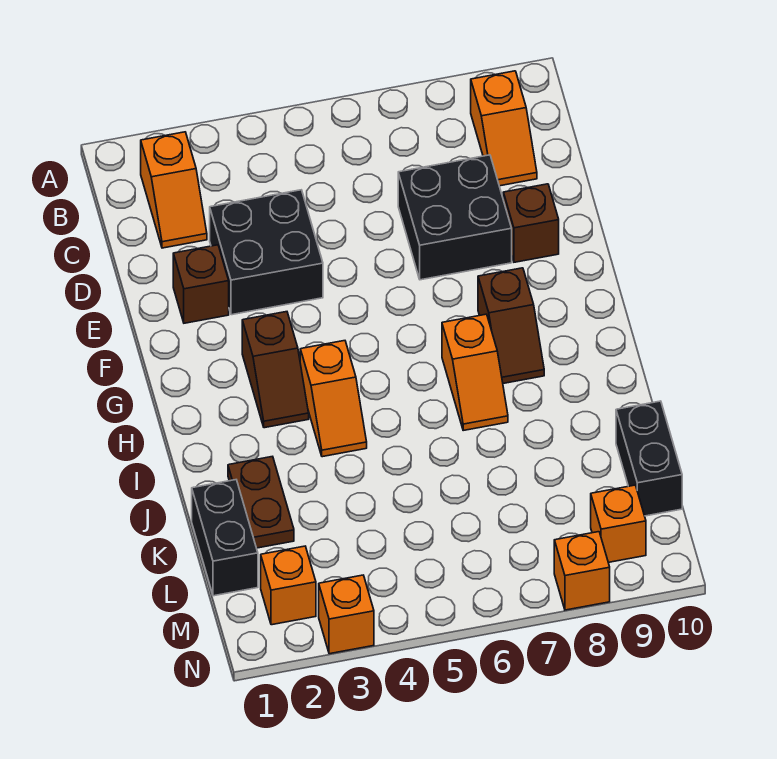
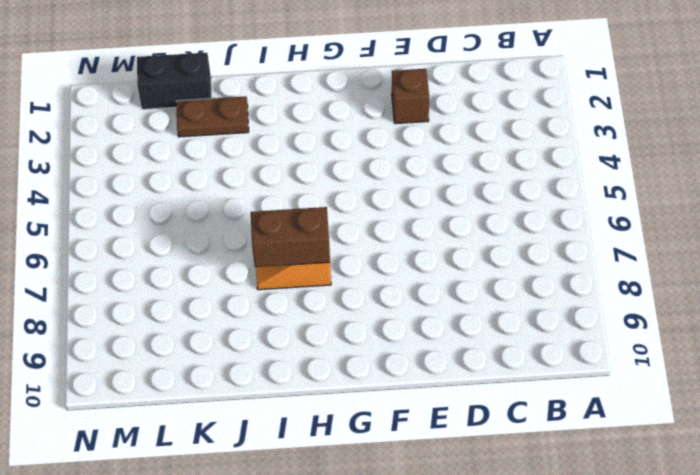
brown brick H7:I7 level 2 -> none
none -> orange slope B2:C2 level 1 top B
none -> orange slope B9:C9 level 1 top B
none -> black brick D3:E4 level 1

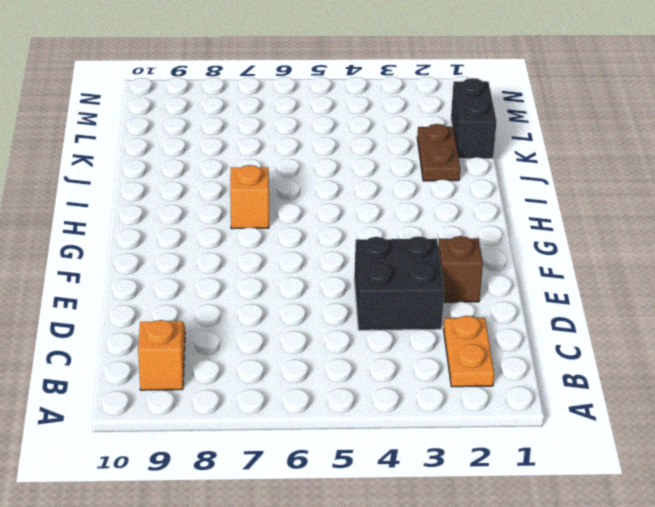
orange plate B2:C2 level 1 -> orange slope B2:C2 level 1 top B
none -> black brick D7:E8 level 1
none -> brown brick E9 level 1
none -> brown slope G3:H3 level 1 top G

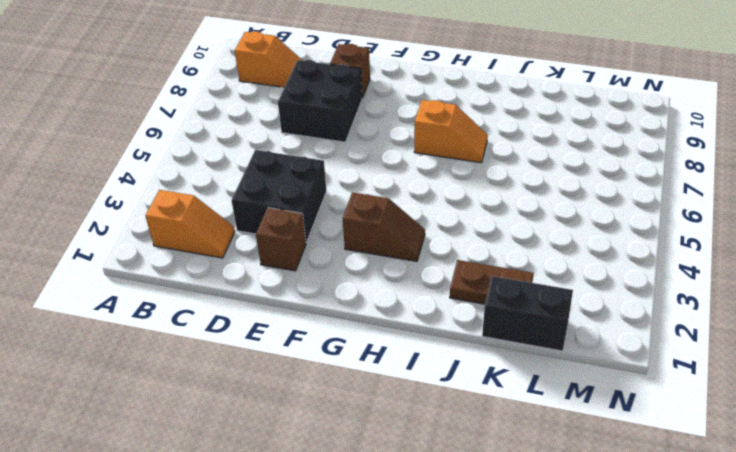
none -> brown slope G8:H8 level 1 top G
none -> orange slope H4:I4 level 1 top H
none -> black brick K10:L10 level 1

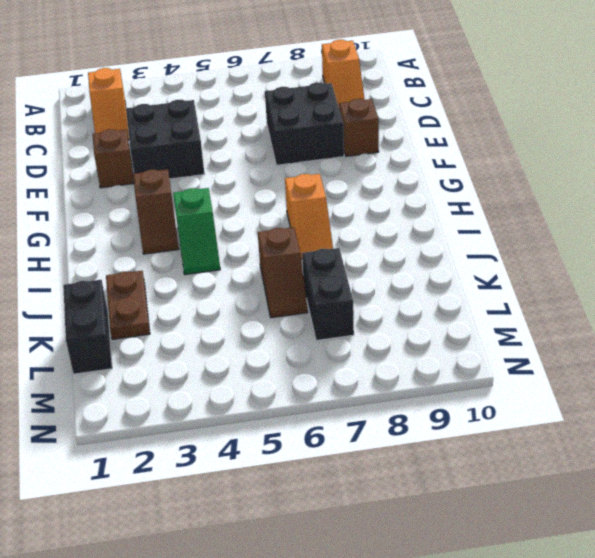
green slope H4:I4 level 1 top H -> orange slope H4:I4 level 1 top H
brown slope J6:K6 level 1 top J -> brown slope G8:H8 level 1 top G
black brick K7:L7 level 1 -> black brick K10:L10 level 1
none -> orange brick M2 level 1
none -> orange brick M9 level 1
none -> orange brick N3 level 1

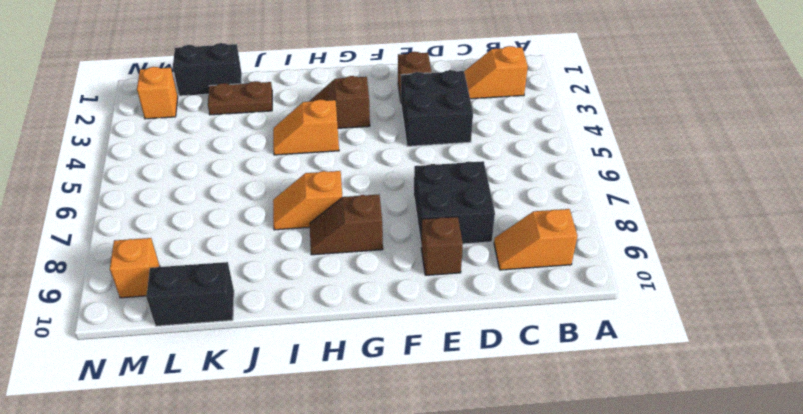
none -> orange brick N3 level 1
none -> orange brick N8 level 1

